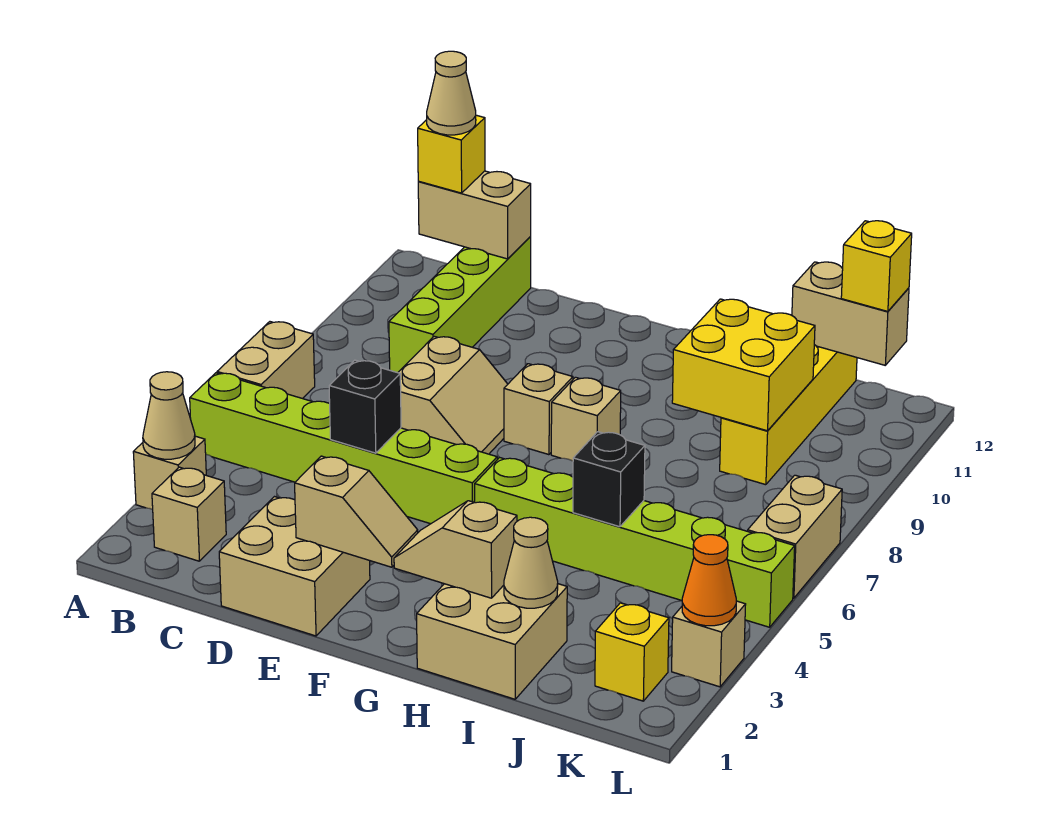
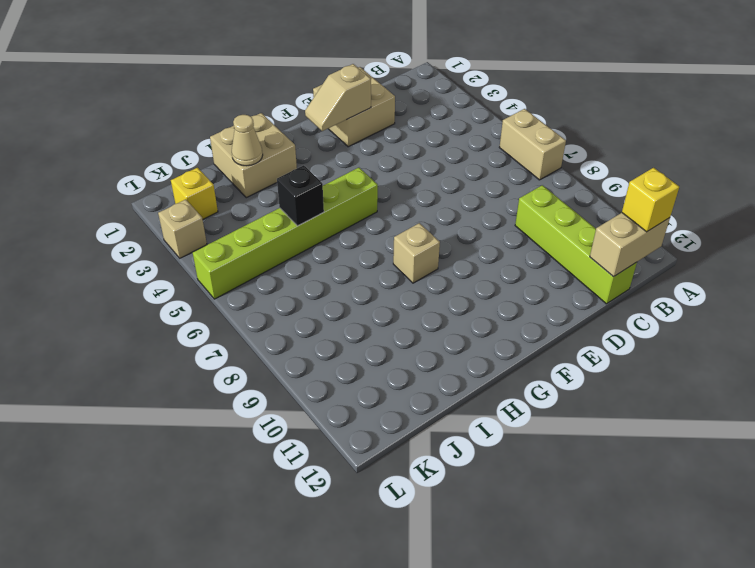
none -> tan brick A3 level 1
none -> lime brick A5:F5 level 1
none -> tan brick B2 level 1

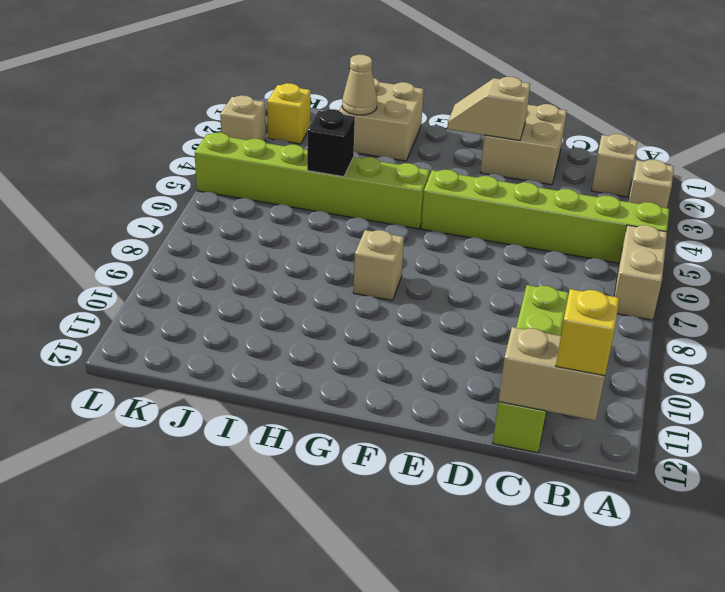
none -> tan slope D7:E8 level 1 top D
none -> tan brick F8 level 1
none -> yellow brick J9:J12 level 1

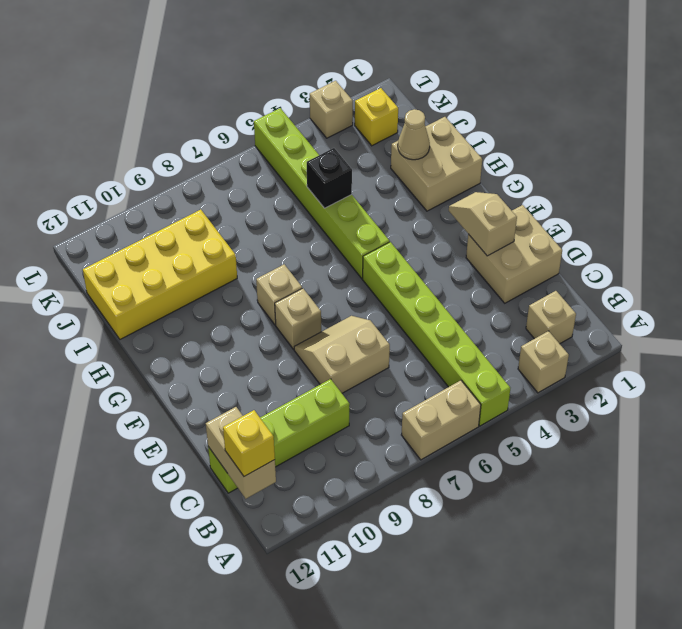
yellow brick I9:J12 level 1 -> yellow brick J9:J12 level 1
none -> tan brick L6:L7 level 1
none -> tan cone A3 level 2
none -> black brick D5 level 2

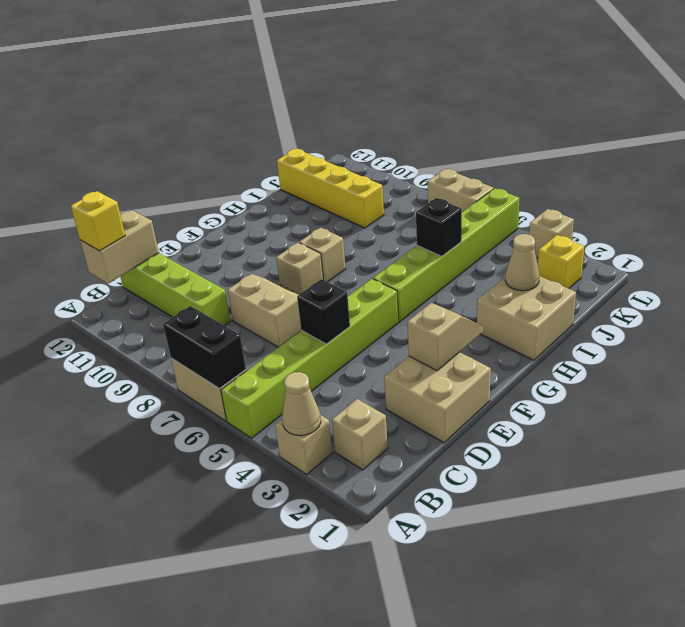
black brick A6:A7 level 2 -> none
none -> tan slope G2:H2 level 2 top H
none -> yellow brick I9:J10 level 2
none -> tan brick J12:K12 level 2

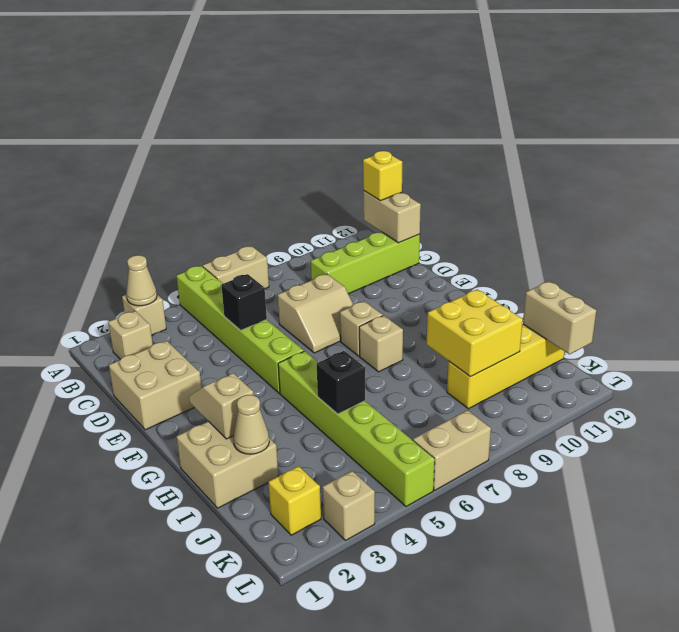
none -> tan slope E2:F2 level 2 top E
none -> orange cone L3 level 2
none -> yellow brick K12 level 3

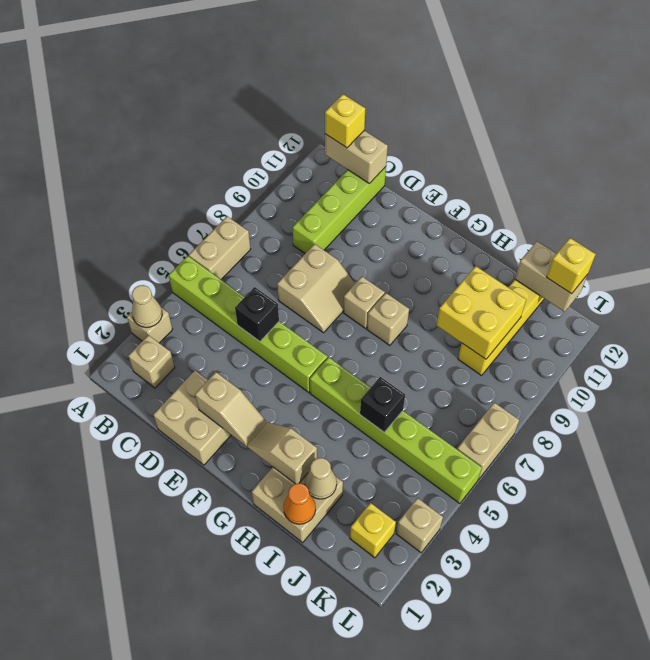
orange cone I1 level 2 -> orange cone L3 level 2
none -> tan cone B12 level 4

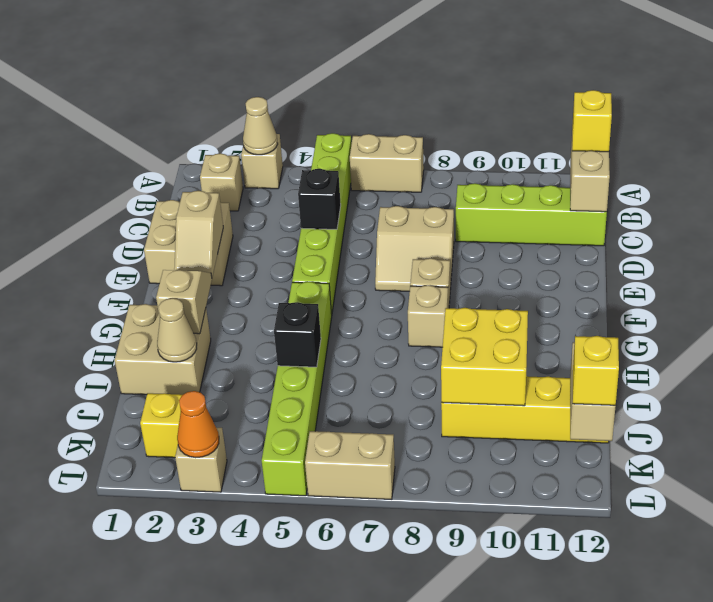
none -> tan cone B12 level 4

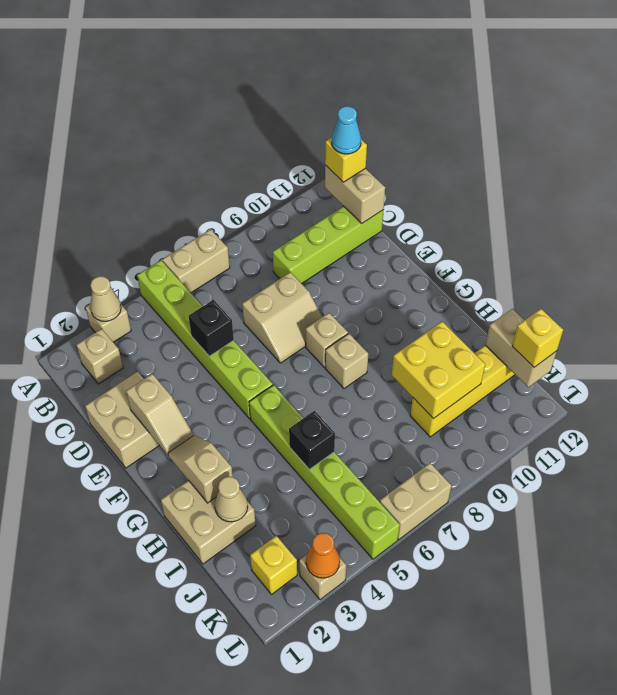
cyan cone B12 level 4 -> tan cone B12 level 4

